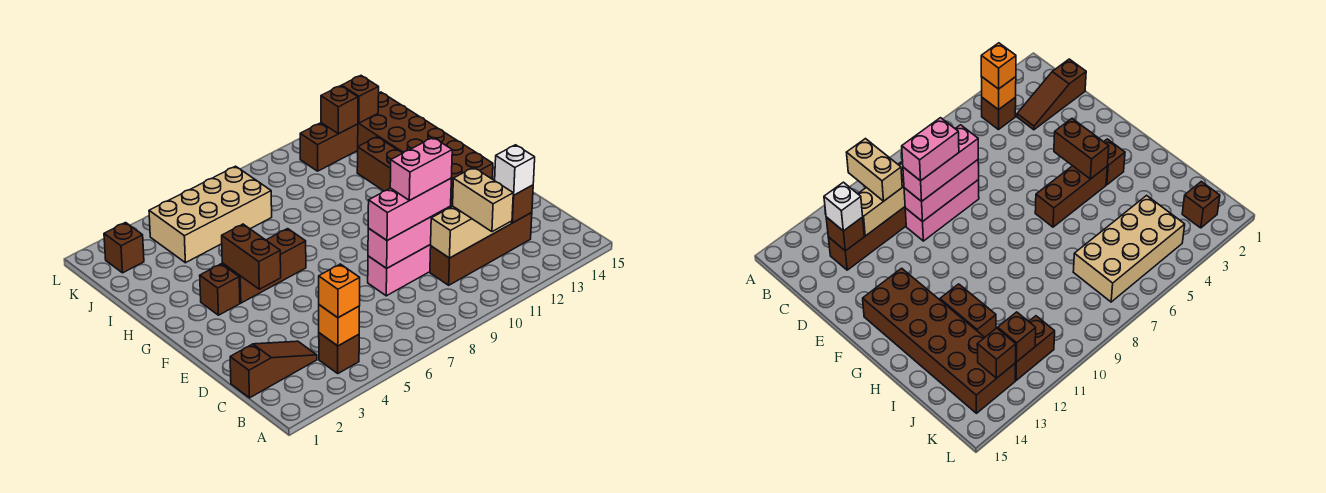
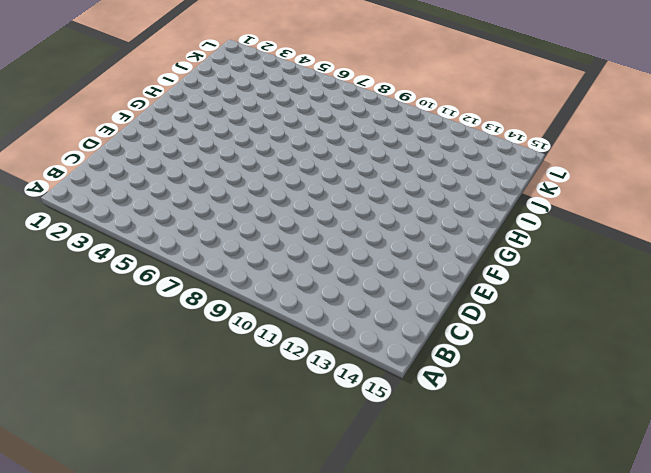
none -> brown brick B4 level 1
none -> brown slope C1:C3 level 1 top 1
none -> brown brick C10:C13 level 1

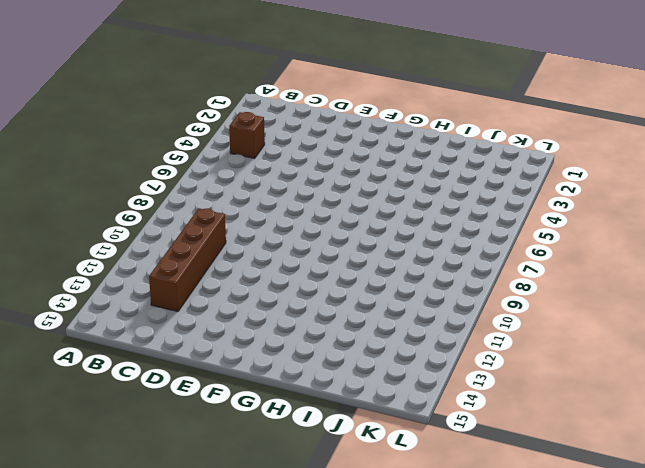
none -> brown slope C1:C3 level 1 top 1
none -> pink brick D8:D10 level 1
none -> brown brick F13:K14 level 1

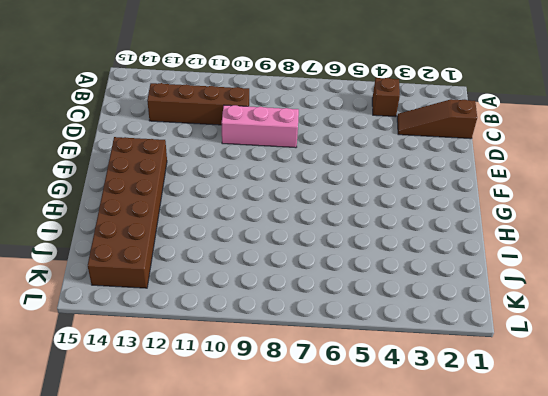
none -> brown brick G3 level 1
none -> brown brick G4:G6 level 1
none -> brown brick H12:I12 level 1

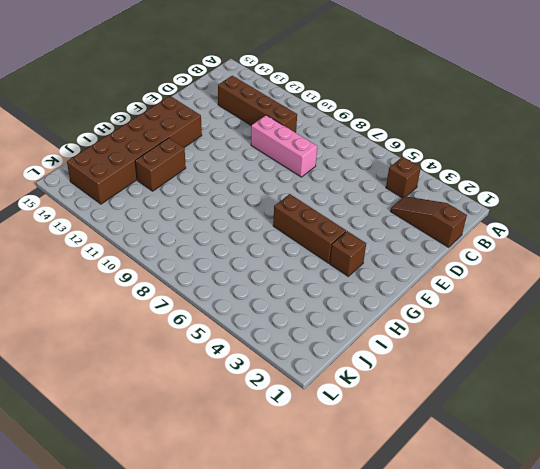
none -> tan brick J4:K7 level 1
none -> brown brick K2 level 1
none -> brown brick K11:K12 level 1

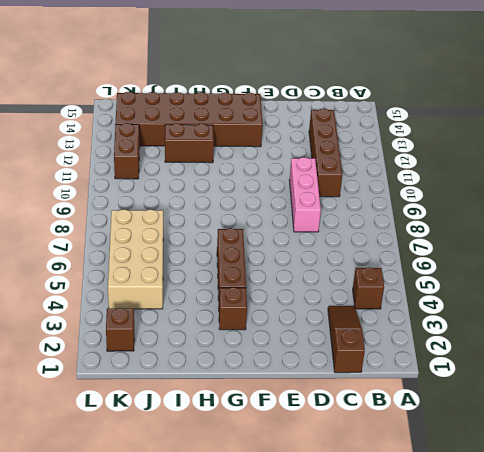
none -> orange brick B4 level 2
none -> tan brick C10:C12 level 2
none -> brown brick C13 level 2

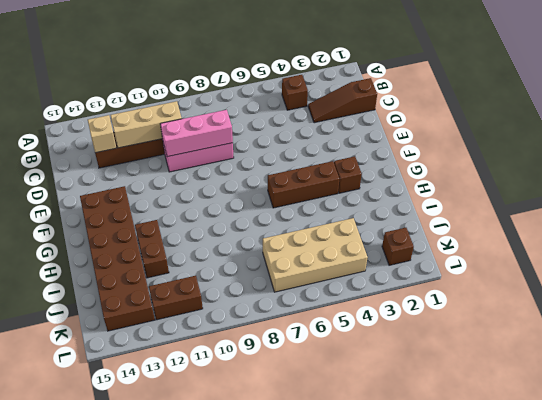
tan brick C13 level 2 -> brown brick C13 level 2
none -> orange brick B4 level 2
none -> brown brick F4:G4 level 2
none -> brown brick K12 level 2

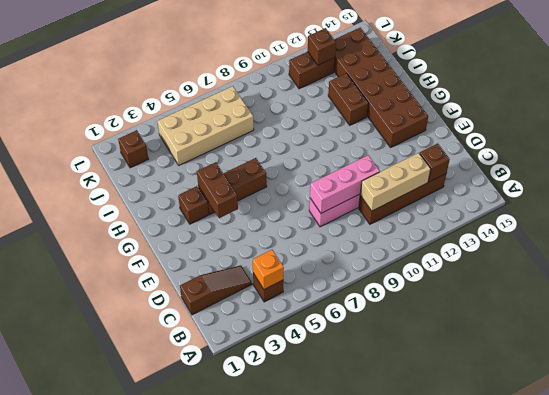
none -> brown brick K13 level 2
none -> orange brick B4 level 3
none -> tan brick B11:C11 level 3

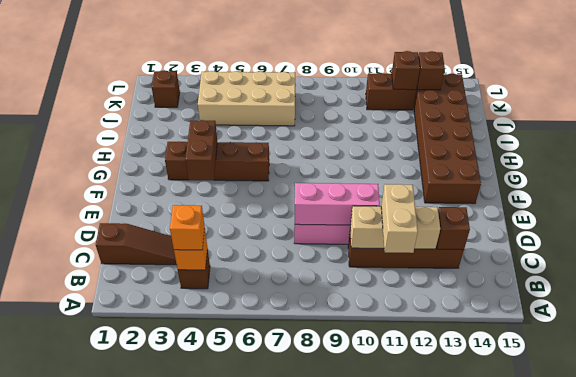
none -> brown brick H12:I12 level 1
none -> white brick C13 level 3
none -> pink brick D8:D10 level 3

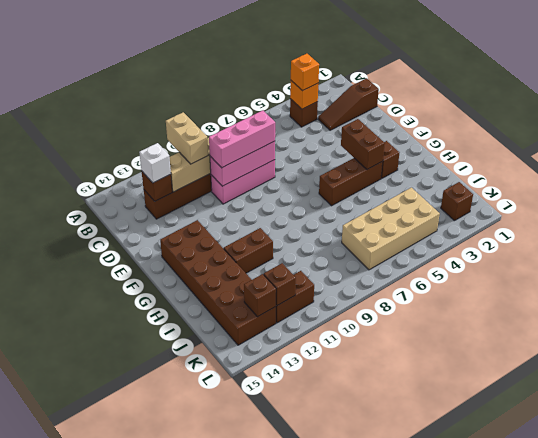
brown brick H11:H12 level 1 -> brown brick H12:I12 level 1
none -> pink brick D9:D10 level 4

